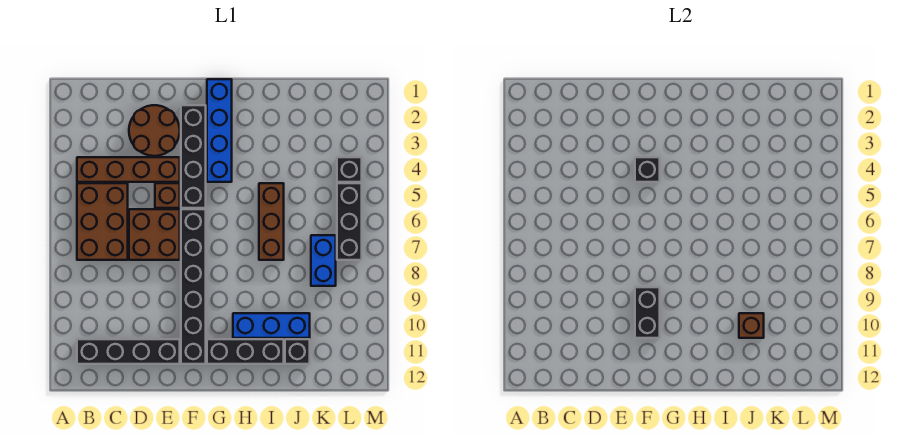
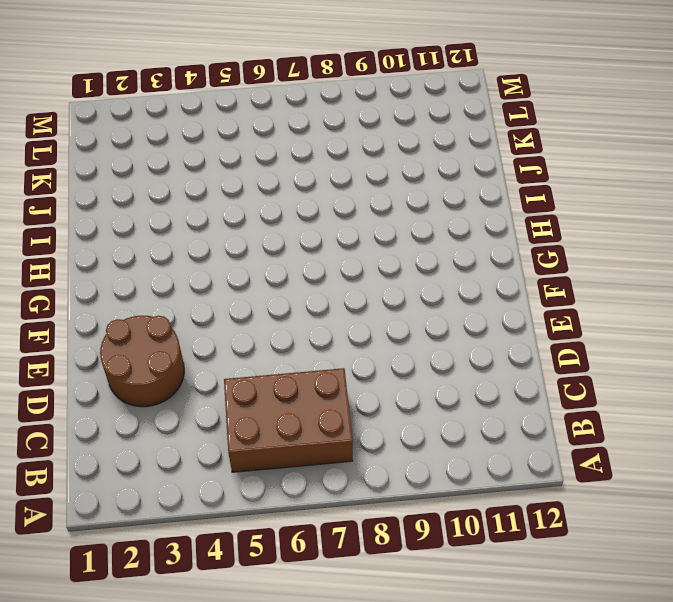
none -> brown brick B4:E4 level 1
none -> black brick B11:E11 level 1
none -> brown brick D6:E7 level 1

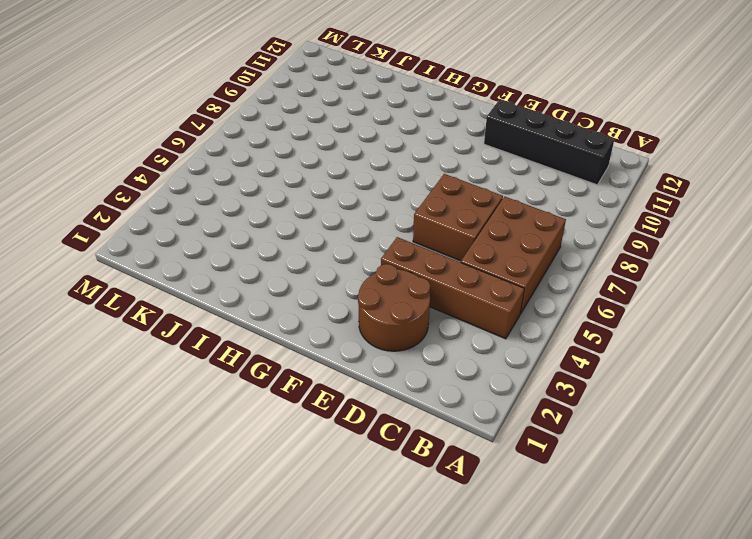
none -> brown brick E5 level 1
none -> black brick F2:F5 level 1
none -> black brick F6:F11 level 1

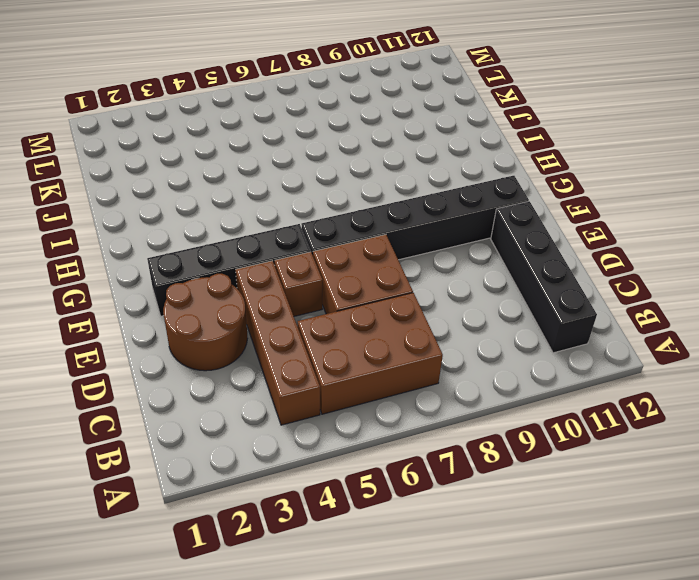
none -> blue brick G1:G4 level 1
none -> black brick G11:I11 level 1
none -> blue brick H10:J10 level 1

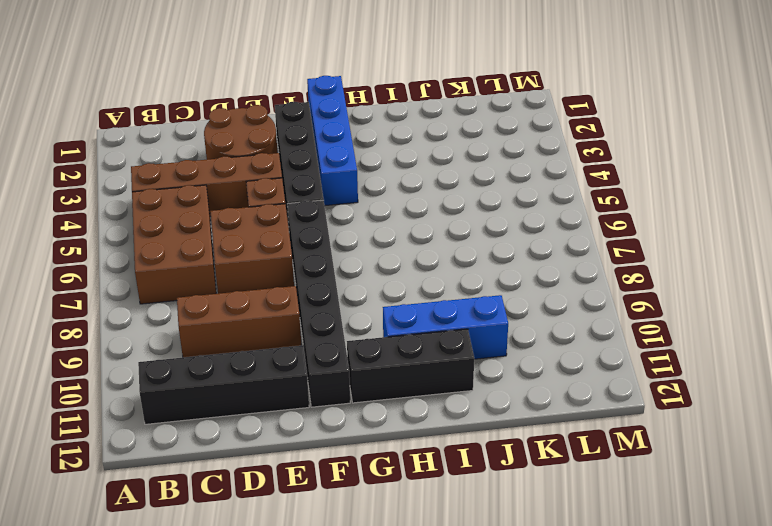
brown brick C9:E9 level 1 -> brown brick I5:I7 level 1
none -> black brick J11 level 1
none -> blue brick K7:K8 level 1
none -> black brick L4 level 1

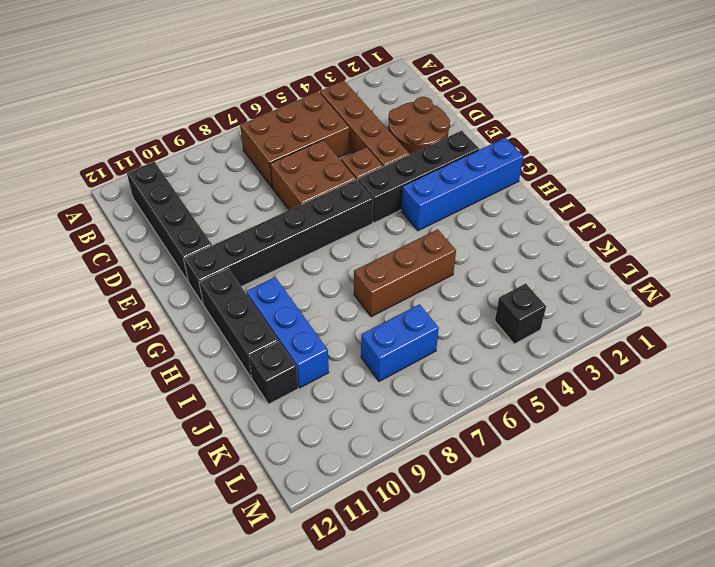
none -> black brick L5:L7 level 1
none -> black brick F4 level 2
none -> black brick F9:F10 level 2

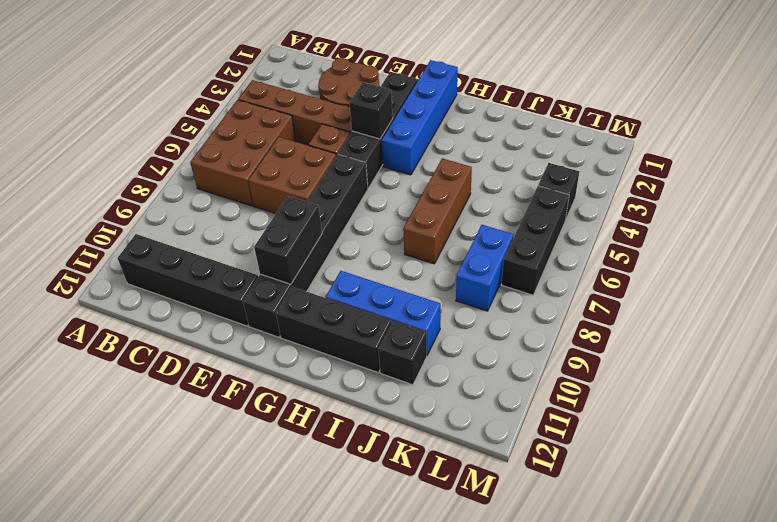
none -> brown brick J10 level 2

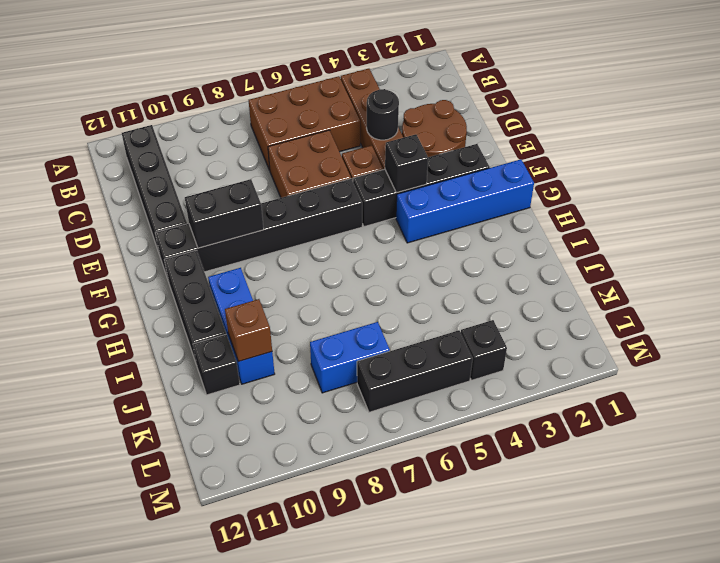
black round brick D4 level 2 -> none
none -> brown brick I5:I7 level 1

